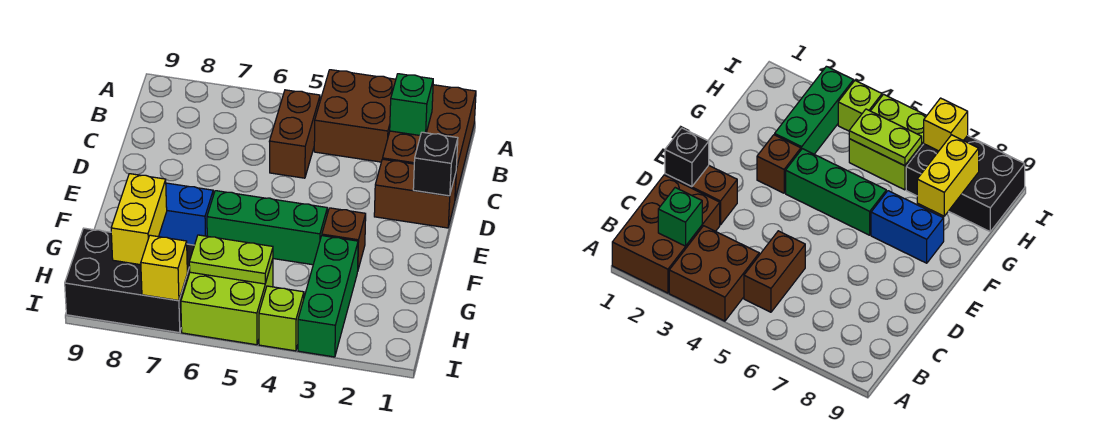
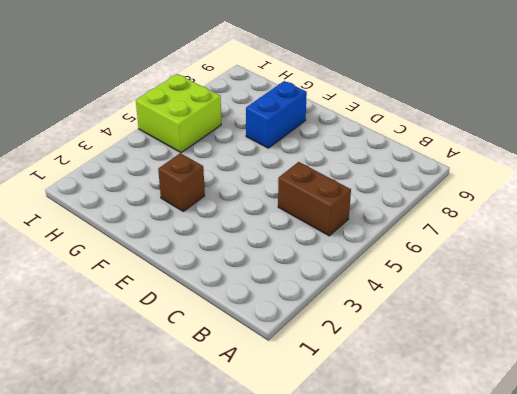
none -> brown brick A1:C2 level 1
none -> brown brick A3:B4 level 1
none -> brown brick D1:D2 level 1

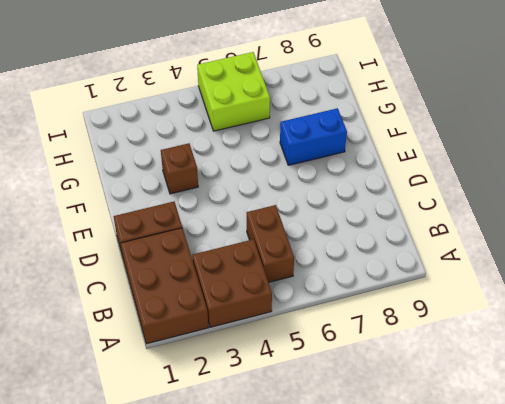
none -> green brick F4:F6 level 1
none -> green brick G3:I3 level 1
none -> black brick H7:I9 level 1

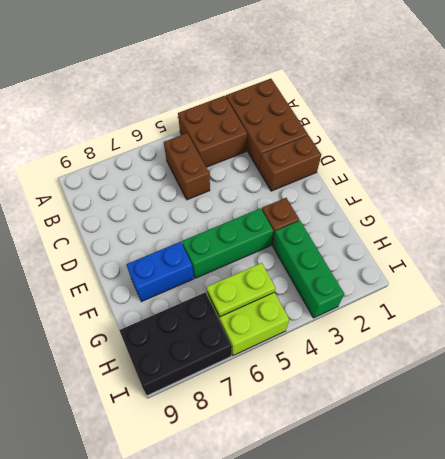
none -> lime brick I4 level 1
none -> green brick B2 level 2
none -> black brick D1 level 2

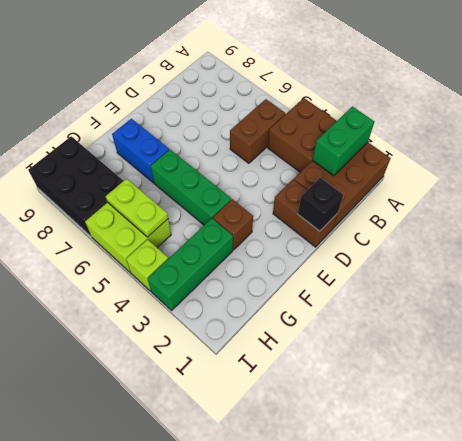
green brick A2:B2 level 2 -> green brick B2 level 2
none -> yellow brick G8:H8 level 2
none -> yellow brick I7 level 2

